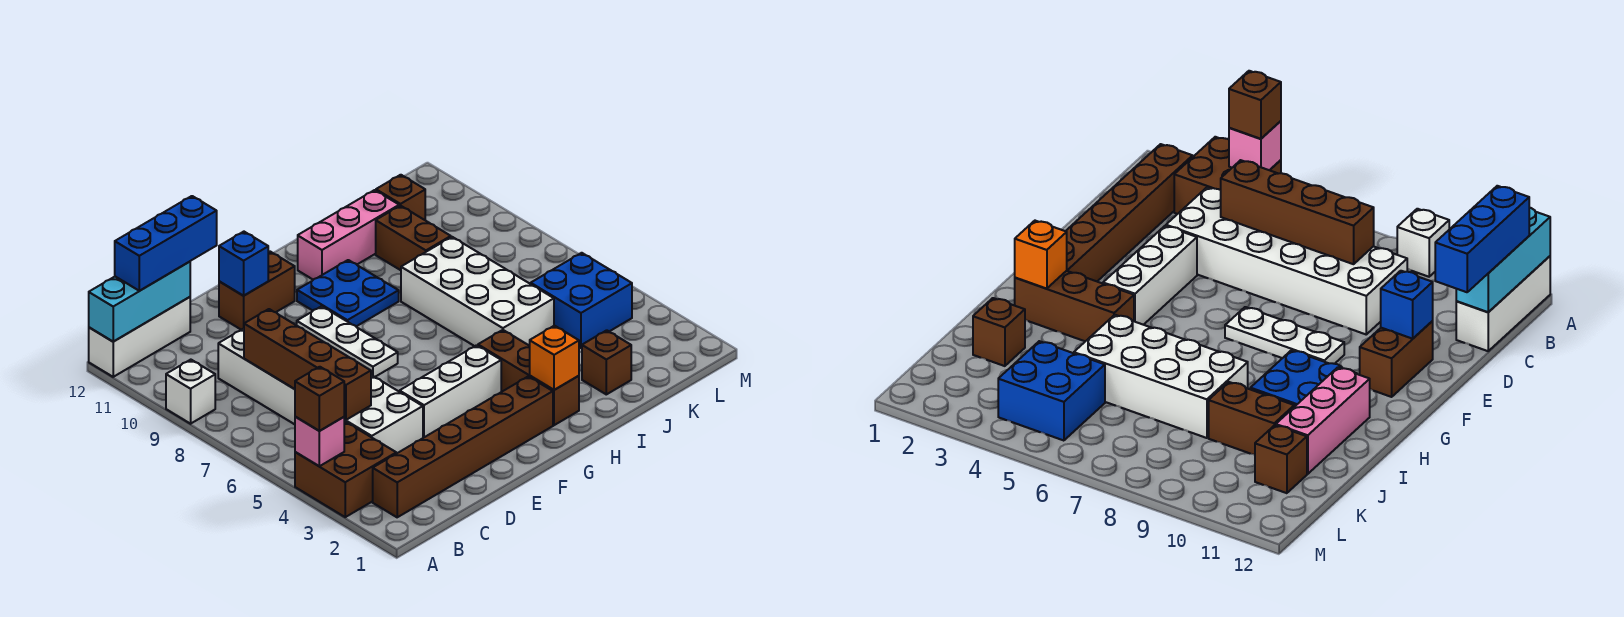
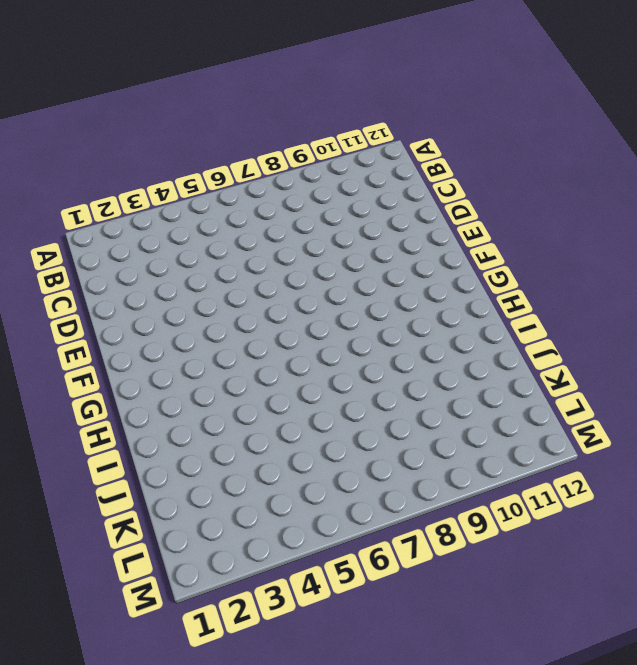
none -> brown brick A3:B4 level 1
none -> white brick A9 level 1
none -> white brick A12:C12 level 1

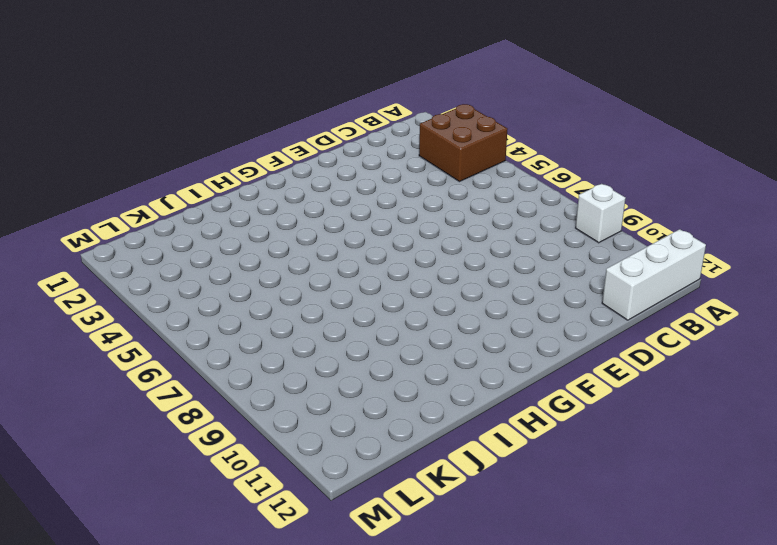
none -> brown brick B2:G2 level 1
none -> white brick C4:D9 level 1
none -> white brick E4:G4 level 1

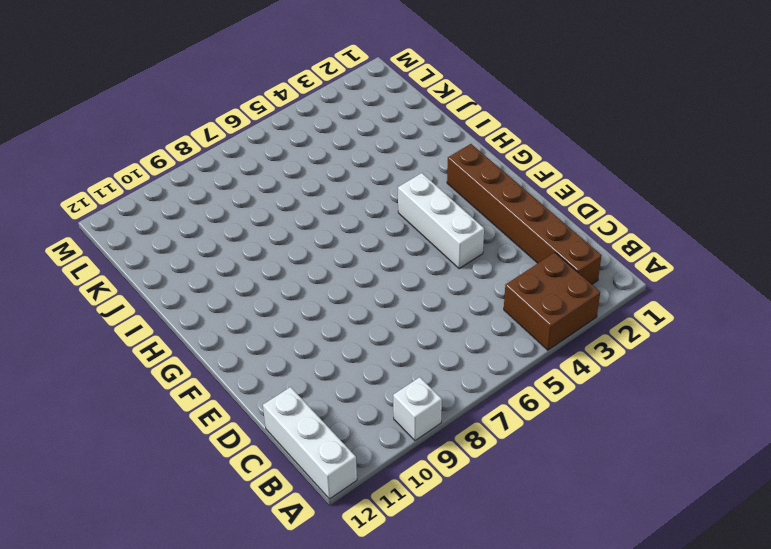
none -> white brick C4:D9 level 1
none -> brown brick E11:F11 level 1
none -> white plate F7:F9 level 1

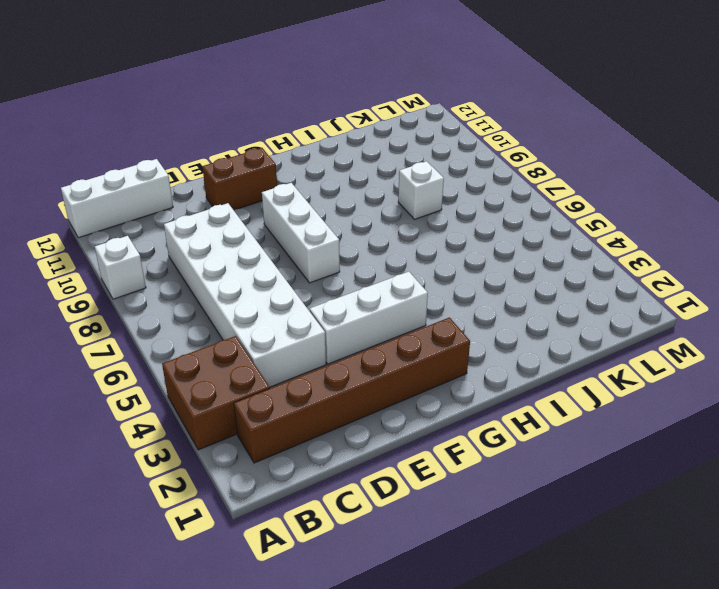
white brick F7:F9 level 1 -> white plate F7:F9 level 1
white brick J8 level 1 -> white brick I5:J8 level 1
none -> blue plate G9:H10 level 1
none -> brown brick H2:H4 level 1
none -> pink brick H11:J11 level 1

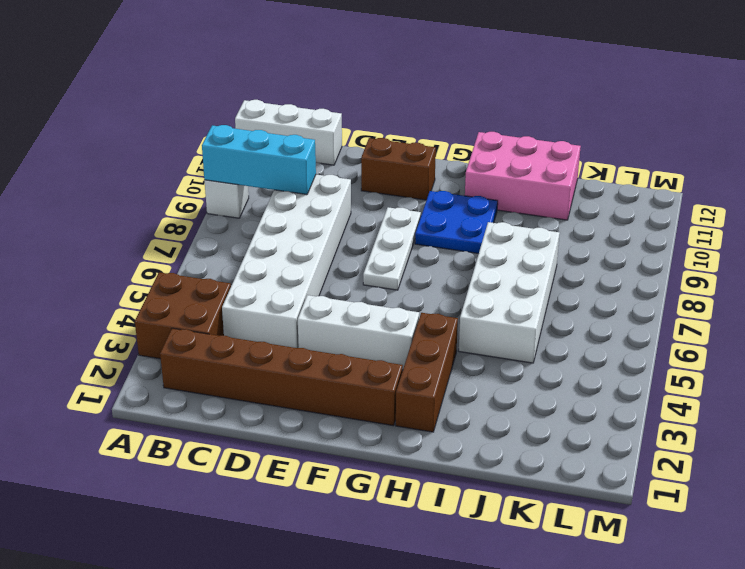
cyan brick A9:C9 level 2 -> cyan brick A12:C12 level 2
pink brick H11:J12 level 1 -> pink brick H11:J11 level 1
none -> brown brick J2 level 1
none -> brown brick J9:J10 level 1
none -> blue brick K4:L5 level 1

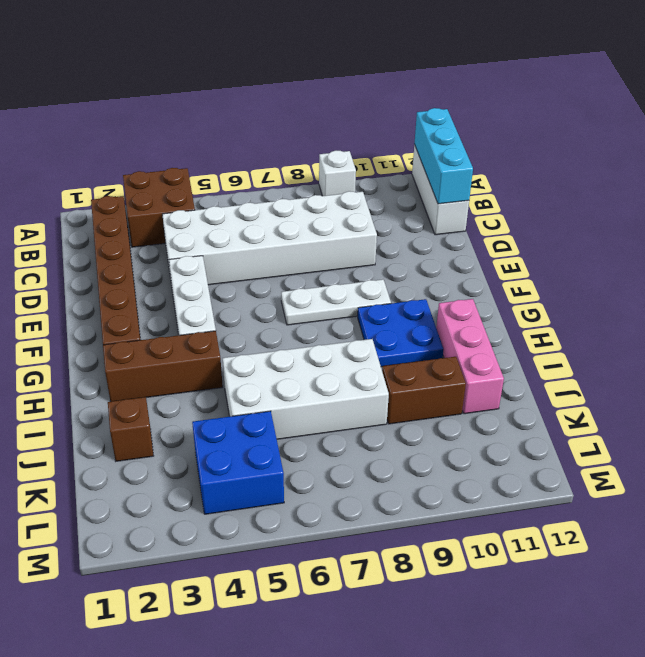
none -> brown brick E11:F11 level 1
none -> brown brick K11 level 1
none -> pink brick A4 level 2

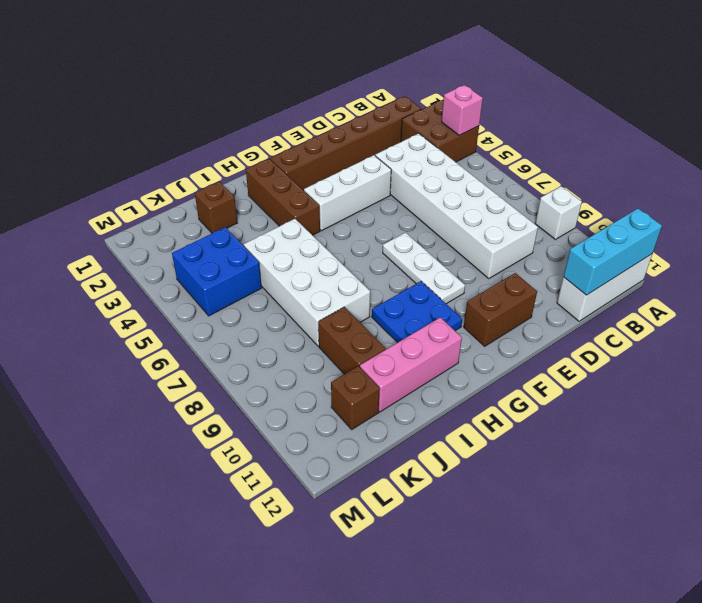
none -> brown brick C5:C8 level 2
none -> blue brick E11 level 2
none -> orange brick H2 level 2

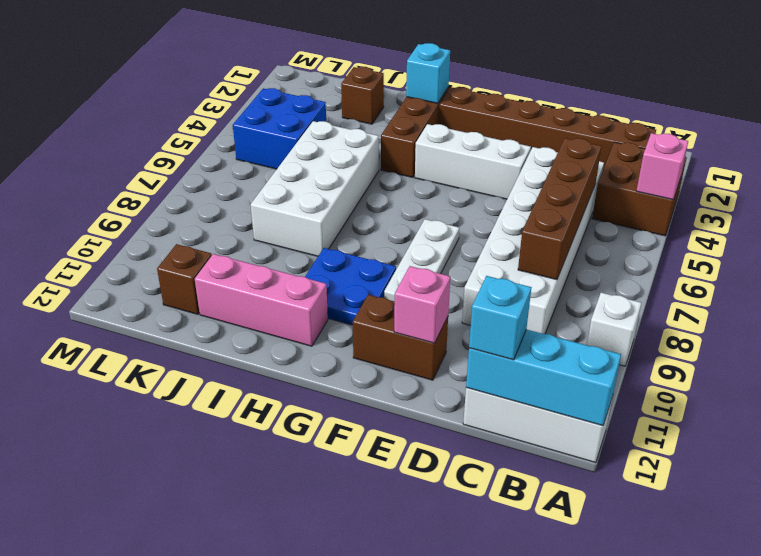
cyan brick C12 level 3 -> blue brick B12:D12 level 3
pink brick E11 level 2 -> blue brick E11 level 2
cyan brick H2 level 2 -> orange brick H2 level 2
none -> brown brick J9:J10 level 1
none -> brown brick A4 level 3

